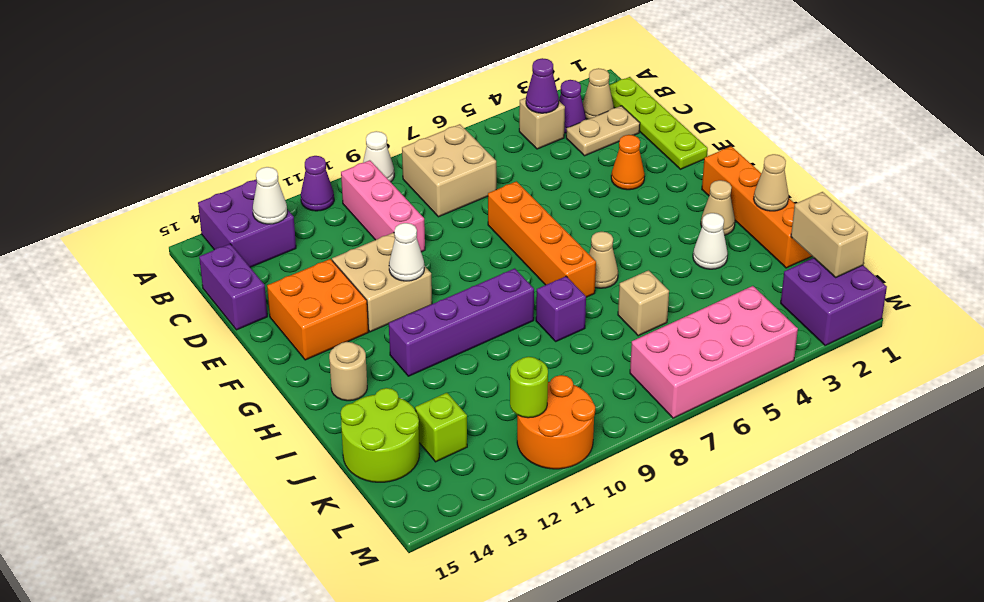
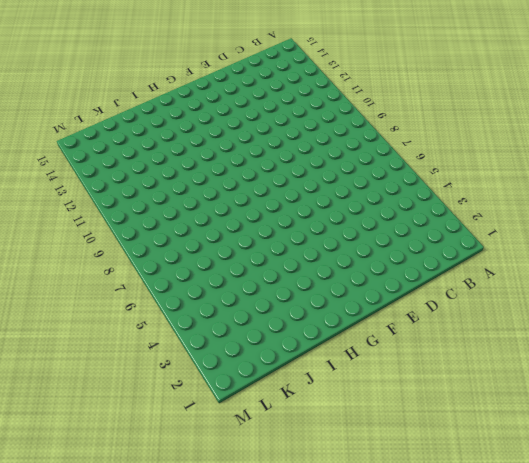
none -> white cone A9 level 1
none -> purple cone A11 level 1
none -> purple brick A13:B14 level 1
none -> lime plate B1:E1 level 1

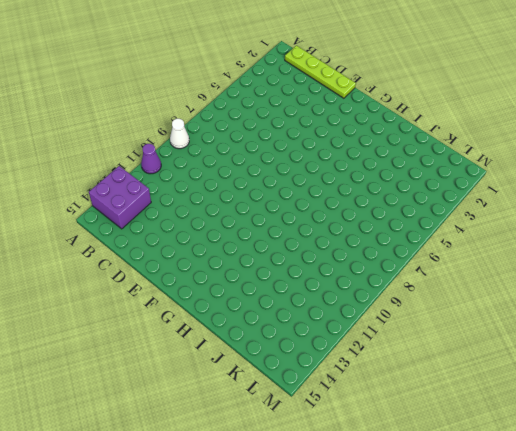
none -> tan cone B2 level 1
none -> purple cone B3 level 1
none -> tan brick B4 level 1
none -> tan brick B7:C8 level 1

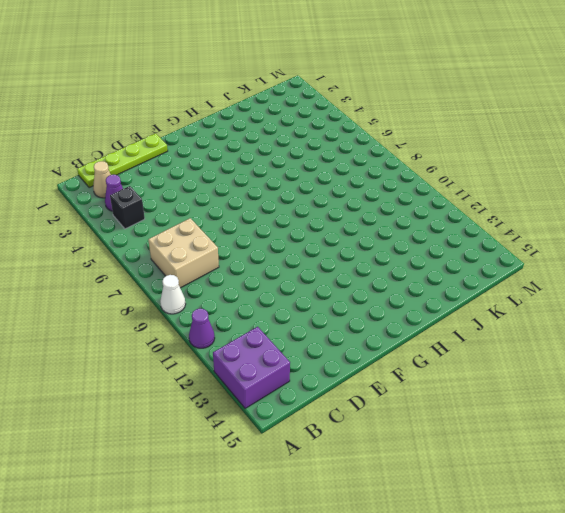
black brick B4 level 1 -> tan brick B4 level 1
none -> pink brick B10:D10 level 1
none -> tan plate C2:C3 level 1
none -> purple brick C15:D15 level 1
none -> orange cone E3 level 1

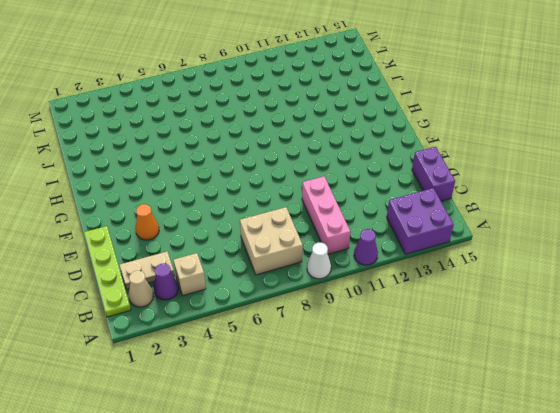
none -> orange brick E7:H7 level 1
none -> tan brick E11:F12 level 1
none -> orange brick E13:F14 level 1
none -> orange brick G1:J1 level 1

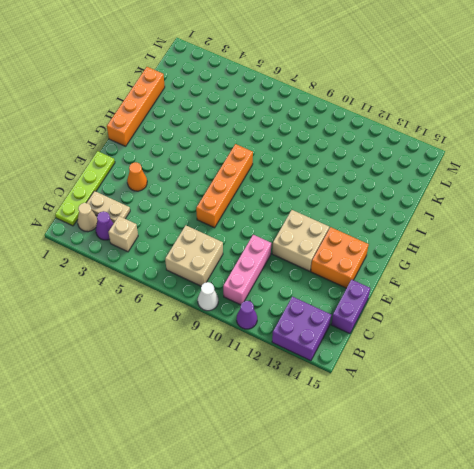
none -> tan cone H2 level 1
none -> tan cone H6 level 1
none -> purple brick H9:H12 level 1
none -> tan round brick H14 level 1

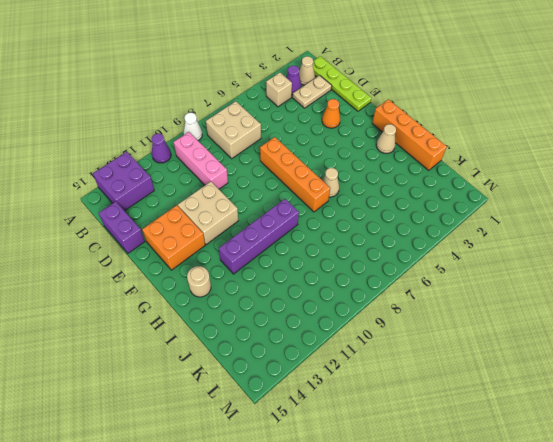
none -> white cone I3 level 1
none -> purple brick I8 level 1
none -> tan brick J6 level 1
none -> lime round brick J14:K15 level 1

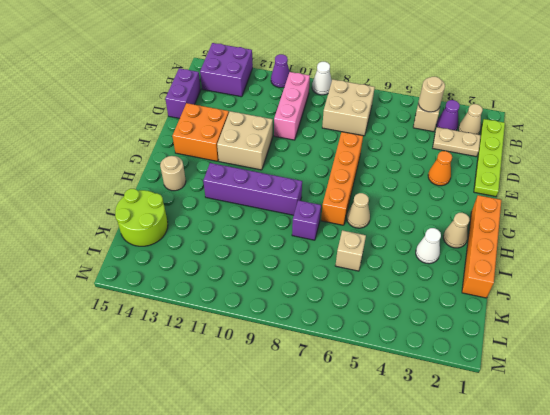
tan round brick B4 level 2 -> purple cone B4 level 2
none -> lime brick K13 level 1
none -> purple brick L1:M2 level 1
none -> pink brick L4:M7 level 1
none -> orange round brick L10:M11 level 1

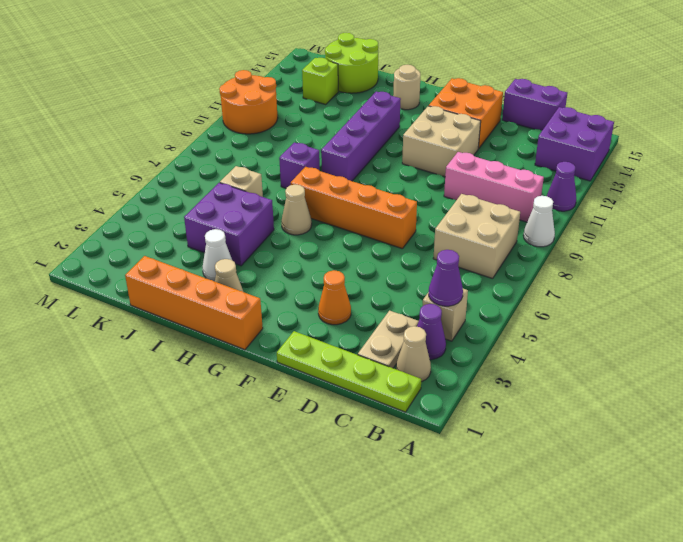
purple brick I4:J5 level 1 -> purple brick L1:M2 level 1
none -> pink brick L4:M7 level 1
none -> white cone B13 level 2
none -> white cone F11 level 2
none -> tan cone I1 level 2

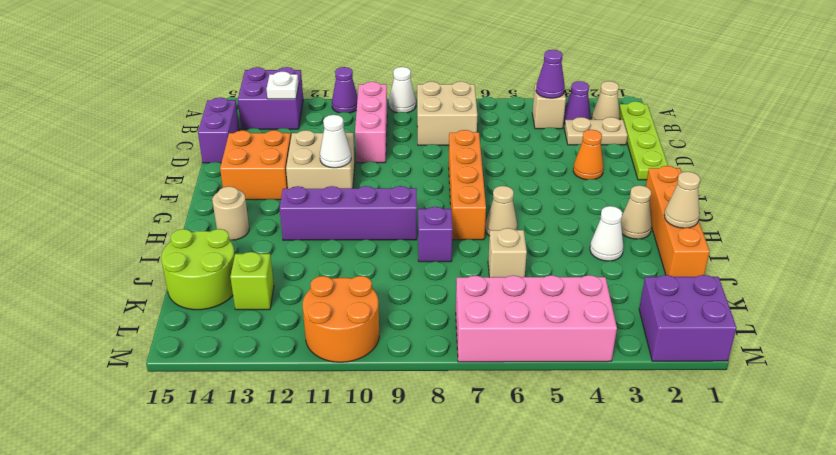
white plate B13 level 2 -> white cone B13 level 2
none -> tan brick K1:L1 level 2
none -> lime round brick L11 level 2

